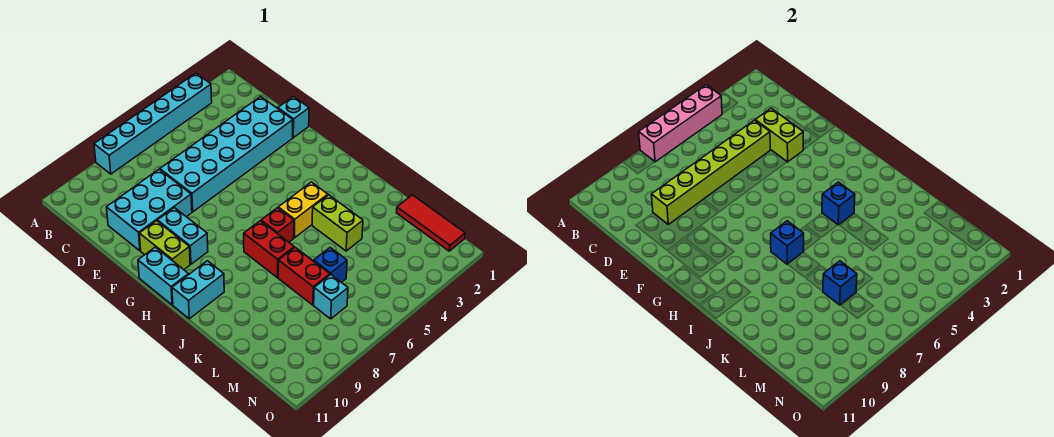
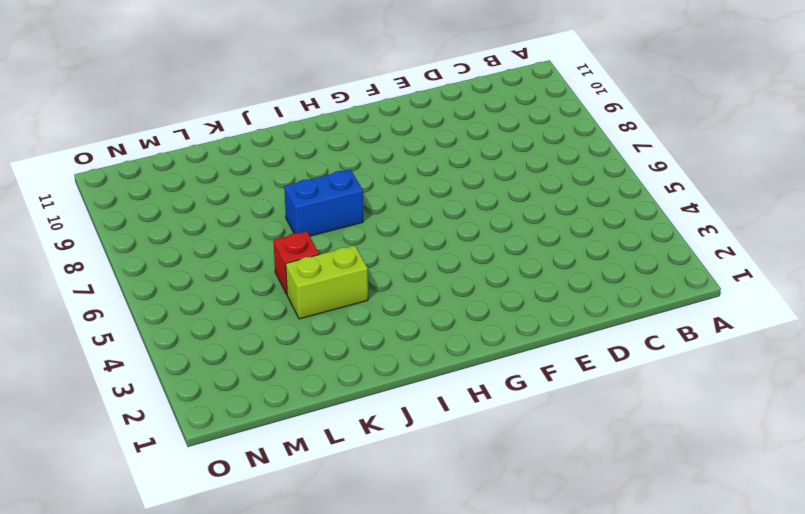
blue brick I7:J7 level 1 -> red brick I7:J7 level 1
red brick K5 level 1 -> red brick I6 level 1
none -> cyan brick A3:A8 level 1
none -> cyan brick D2:E7 level 1
none -> cyan brick D8:E10 level 1

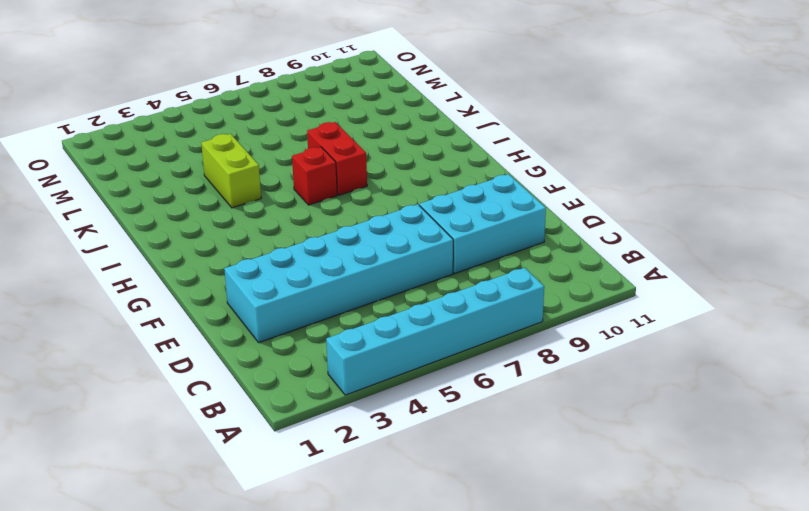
none -> cyan brick E1 level 1
none -> cyan brick F9:G9 level 1
none -> lime brick F10:G10 level 1

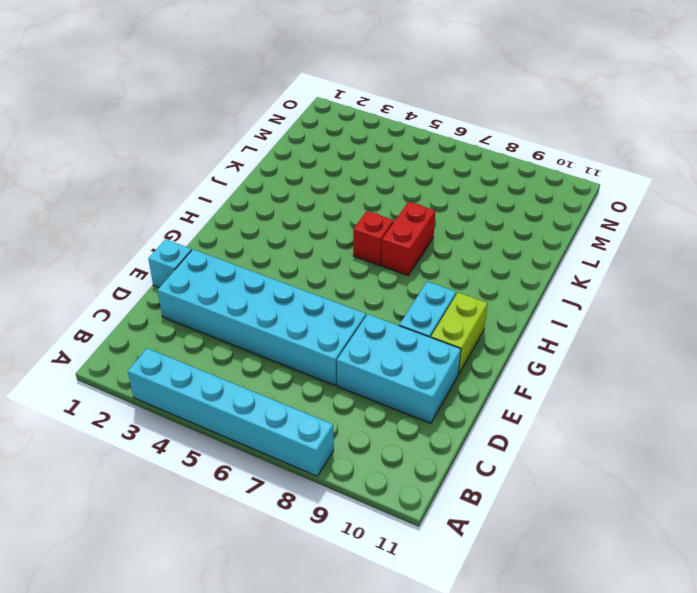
none -> cyan brick G11:H11 level 1
none -> yellow brick I4:I5 level 1
none -> cyan brick I10:I11 level 1

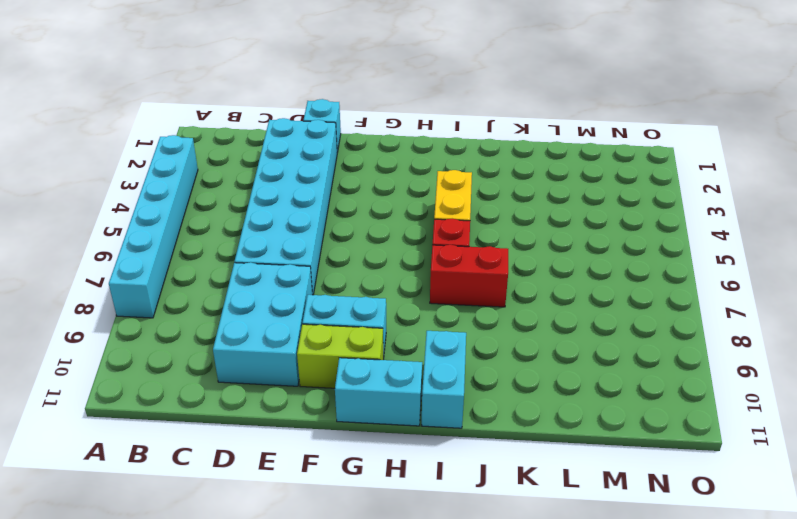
none -> lime brick J4:K4 level 1
none -> red brick K7:L7 level 1
none -> red tile L1:N1 level 1

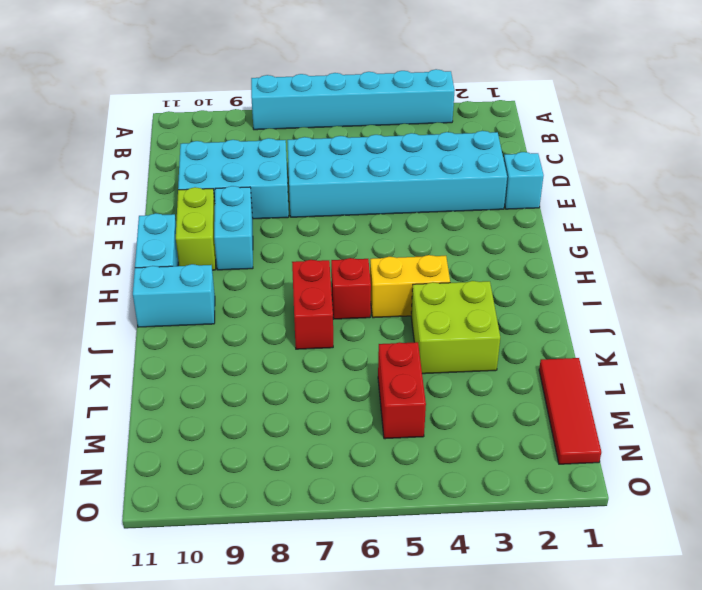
lime brick J3:K4 level 1 -> lime brick J4:K4 level 1
red brick L5:M5 level 1 -> red brick K7:L7 level 1
none -> blue brick L6 level 1
none -> cyan brick M7 level 1
none -> pink brick A4:A7 level 2

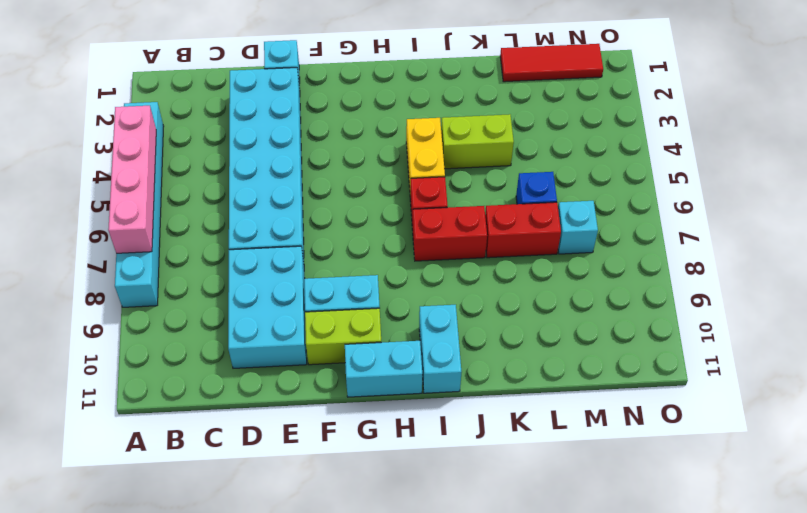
none -> lime brick D3:E3 level 2
none -> lime brick D4:D9 level 2
none -> blue brick I4 level 2

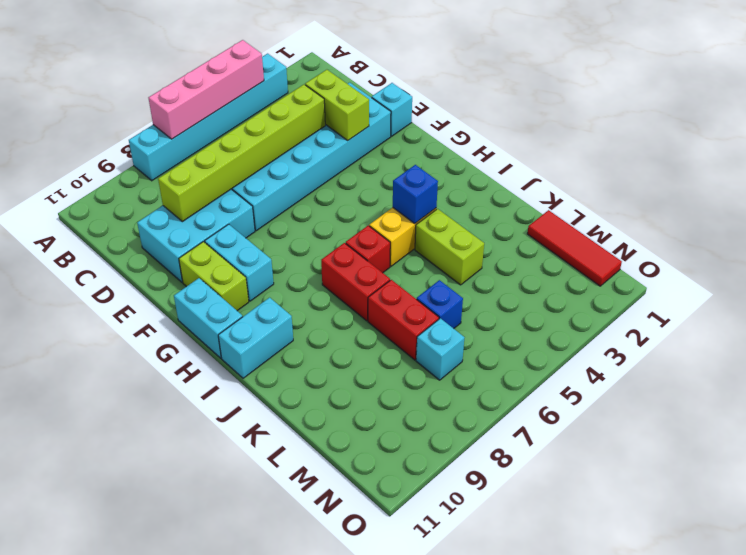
none -> blue brick I7 level 2
none -> blue brick L7 level 2

